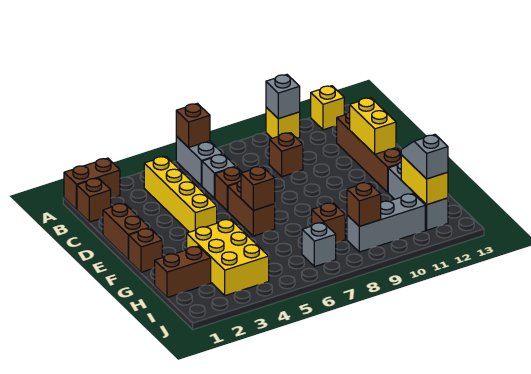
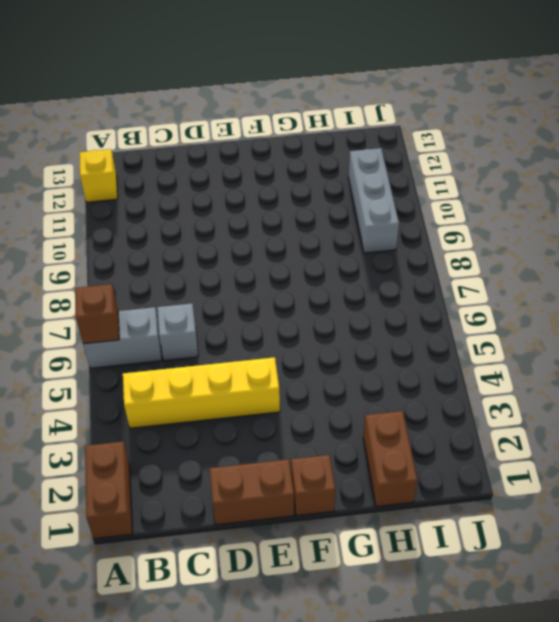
none -> yellow brick A10 level 1
none -> brown brick B1 level 1
none -> brown brick C9 level 1

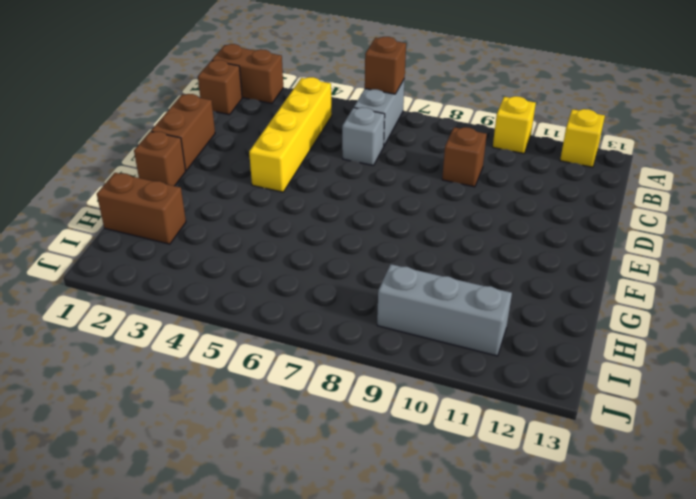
none -> brown brick C12:F12 level 1
none -> brown brick D6 level 1
none -> brown brick E6:F6 level 1

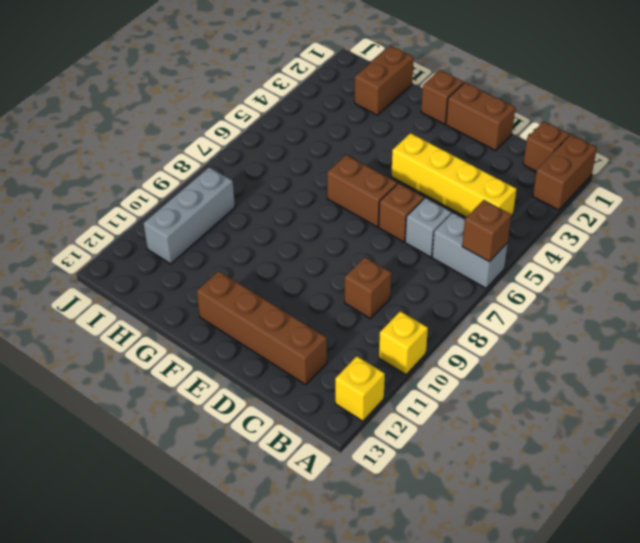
none -> yellow brick G3:I4 level 1
none -> grey brick G12:I12 level 1
none -> brown brick H8 level 1

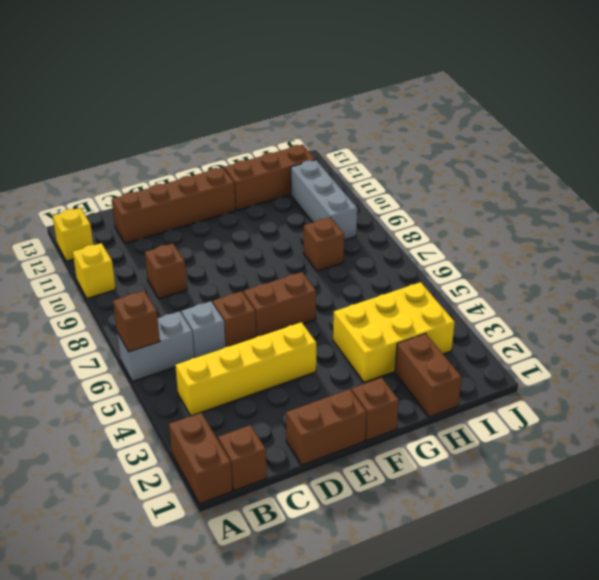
brown brick G12:I12 level 1 -> grey brick G12:I12 level 1
none -> grey brick I7 level 1
none -> grey brick A10 level 2
none -> yellow brick D12:E12 level 2

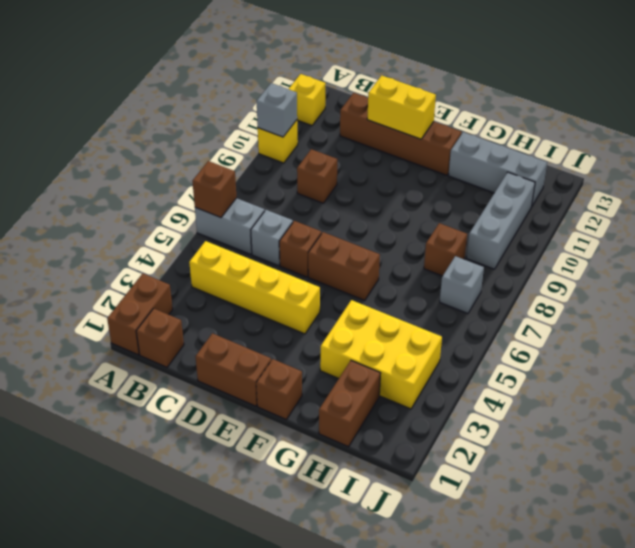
none -> brown brick F6 level 2
none -> yellow brick H12:I12 level 2
none -> brown brick I9 level 2

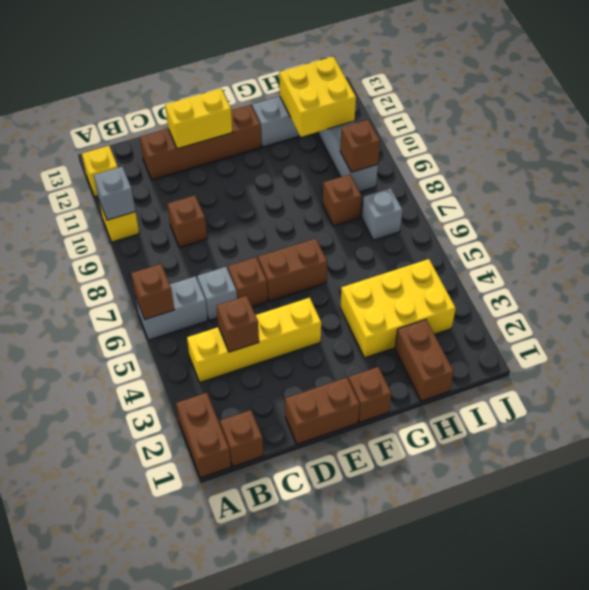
brown brick C4 level 2 -> brown brick F6 level 2
yellow brick H11:I12 level 2 -> yellow brick H12:I12 level 2
none -> grey slope H12:I12 level 3 top I

